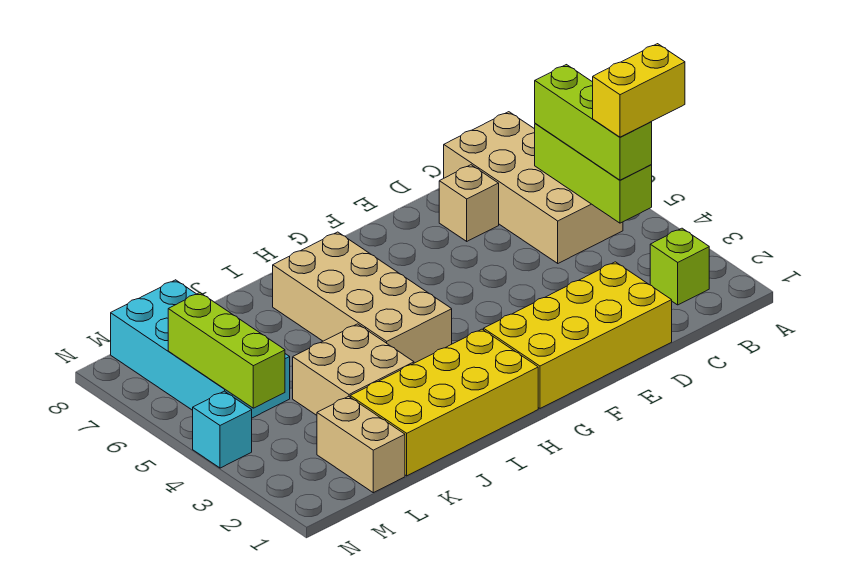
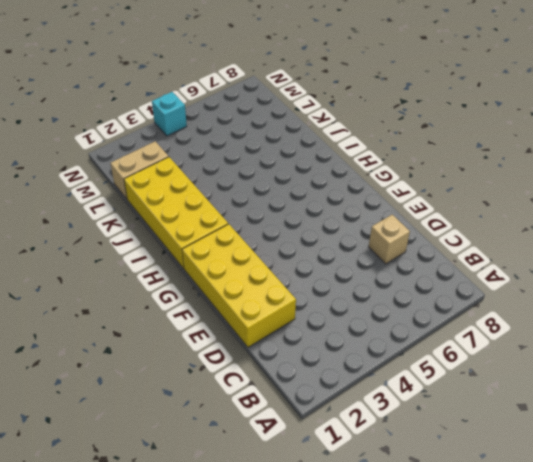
none -> lime brick B2 level 1
none -> tan brick B5:C8 level 1
none -> tan brick H4:I7 level 1

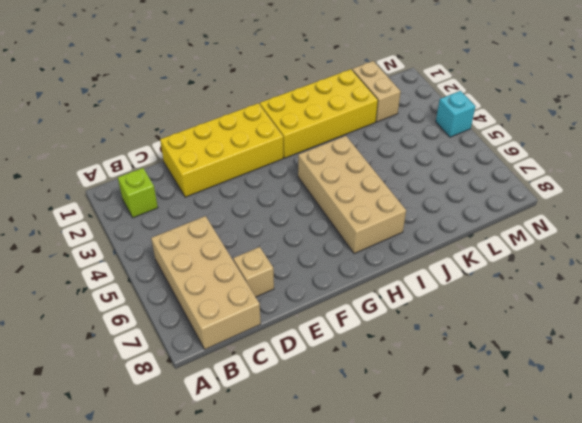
none -> tan brick J3:K4 level 1
none -> cyan brick L5:M8 level 1
none -> lime brick B4:B6 level 2

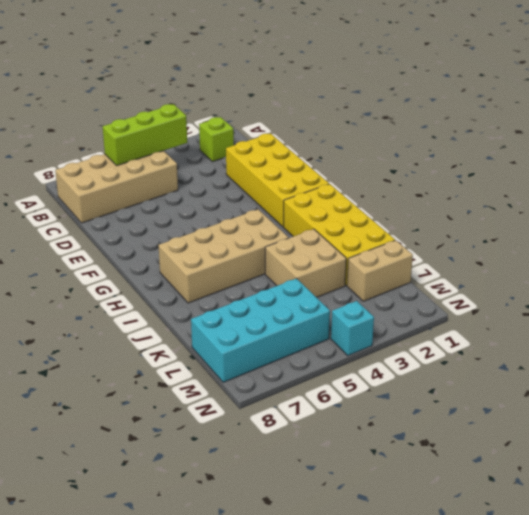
none -> tan brick D7 level 1
none -> lime brick M4:M6 level 2
none -> lime brick B4:B6 level 3

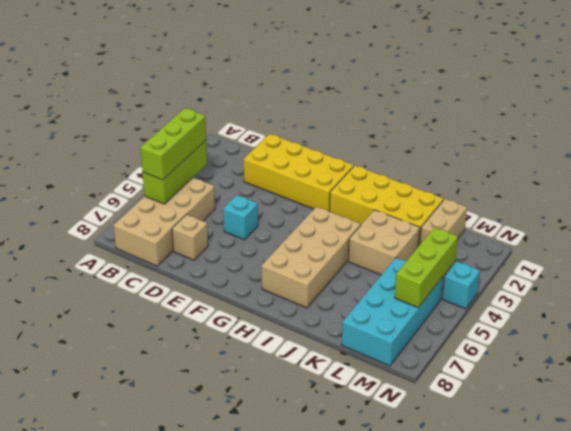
cyan brick E5 level 1 -> none
none -> lime brick B2 level 1
none -> yellow brick A4:B4 level 4

